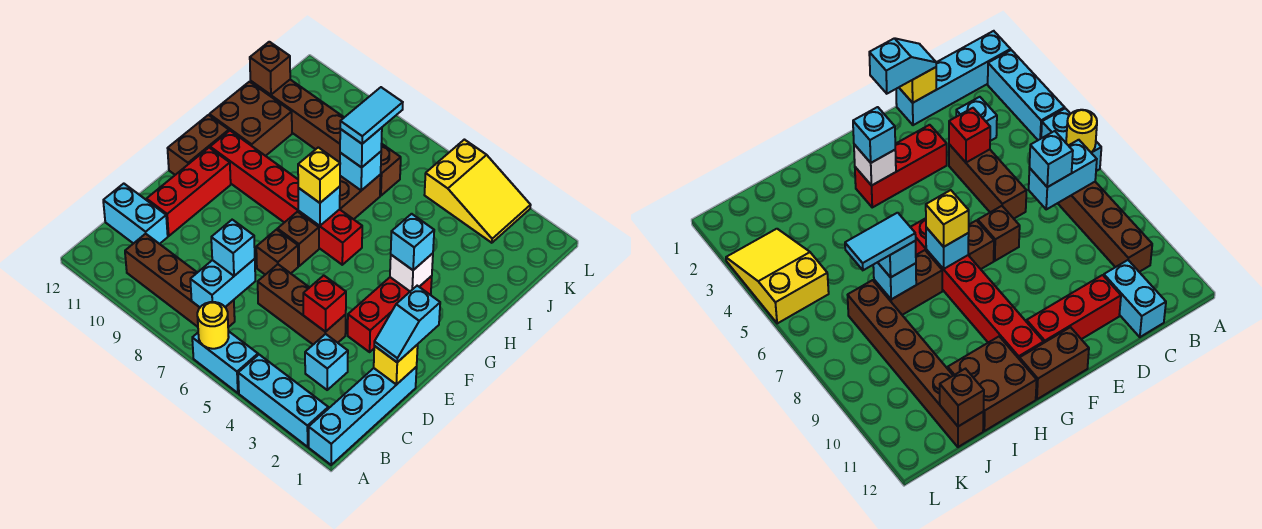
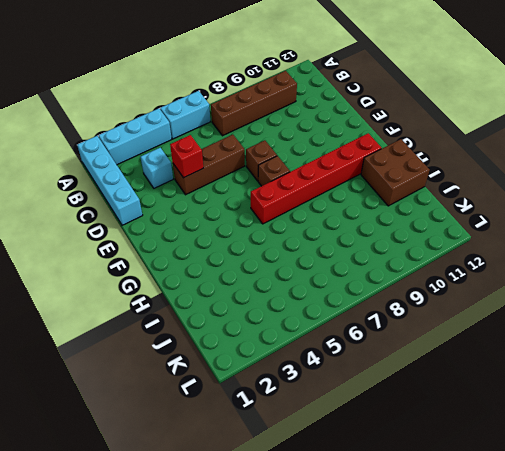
none -> cyan brick C11:C12 level 1
none -> red brick D11:F11 level 1
none -> red brick E3:G3 level 1
none -> brown brick F12:G12 level 1

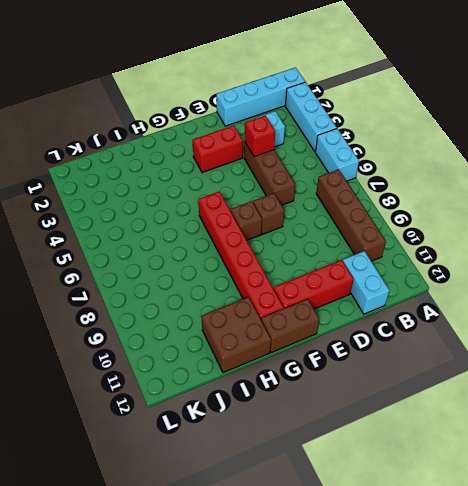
red brick E3:F3 level 1 -> red brick E3:G3 level 1
none -> brown brick H7:I7 level 1
none -> brown brick J7:J12 level 1
none -> yellow slope K3:L5 level 1 top 5
none -> yellow round brick A6 level 2

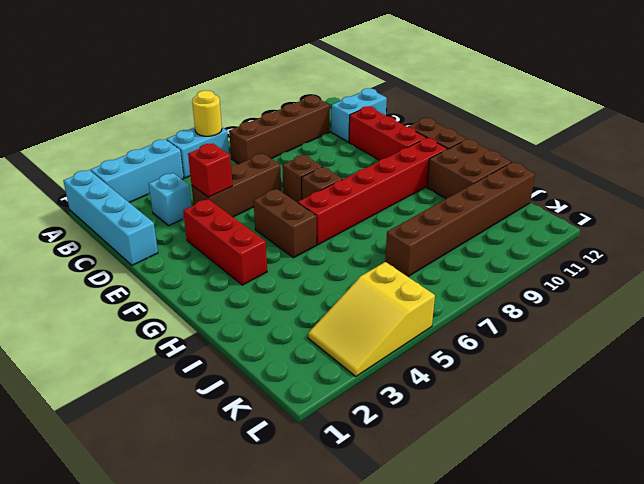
brown brick F5:G5 level 1 -> brown brick H7:I7 level 1
none -> cyan brick B7:C7 level 2
none -> yellow brick D1 level 2
none -> white brick G3 level 2
none -> cyan brick G7 level 2

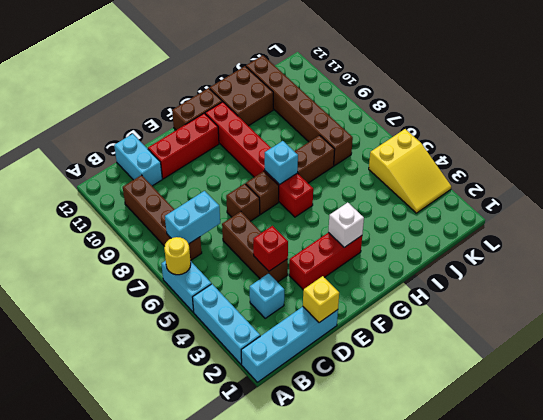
none -> cyan brick I7 level 2
none -> brown brick J12 level 2
none -> cyan brick C7 level 3
none -> cyan slope D1:E1 level 3 top E

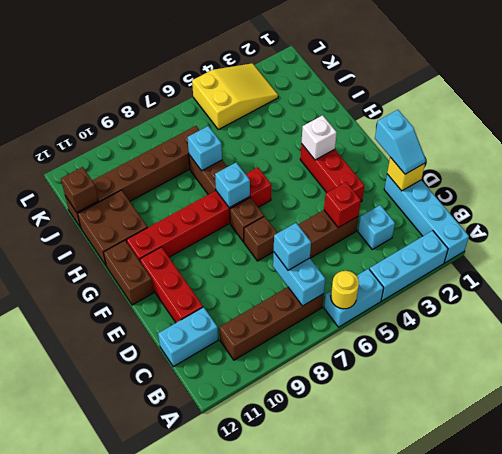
none -> cyan brick G3 level 3
none -> yellow brick G7 level 3
none -> cyan brick I7 level 3
none -> cyan tile I7:J7 level 4

